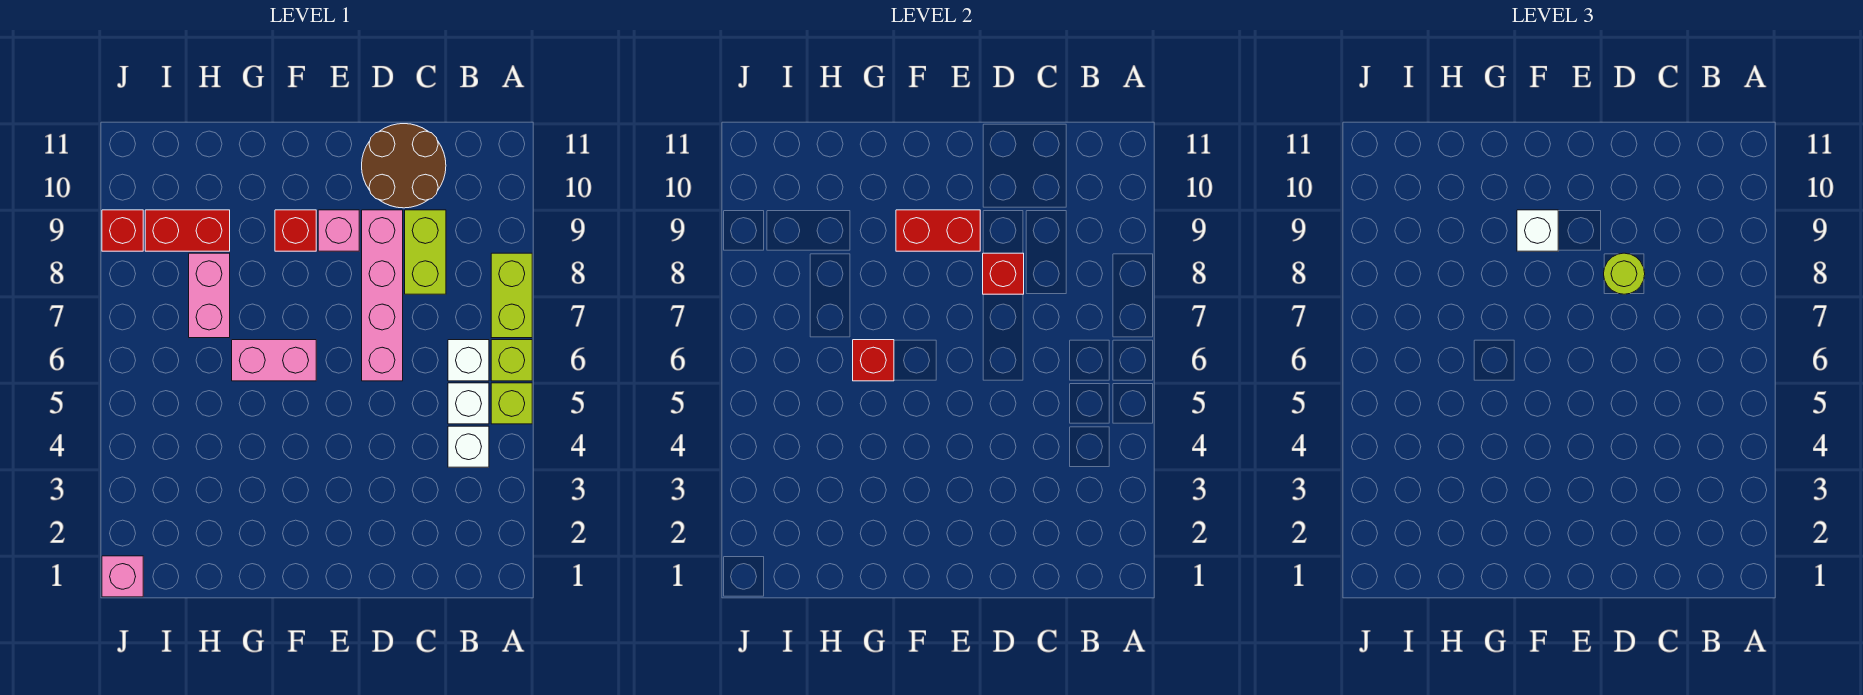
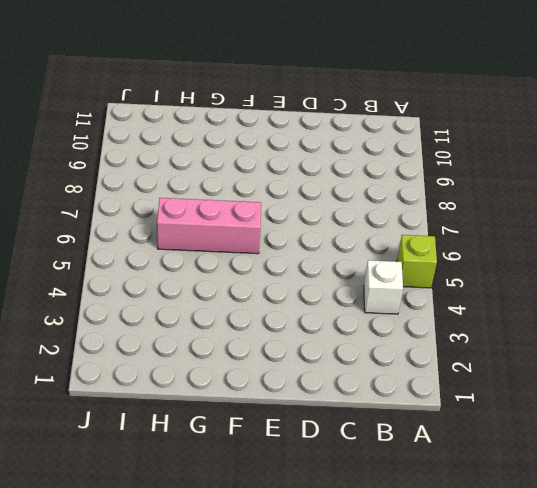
pink brick F6:H6 level 1 -> pink brick F6:G6 level 1
none -> lime brick A6 level 1
none -> lime brick A7:A8 level 1
none -> white brick B5 level 1

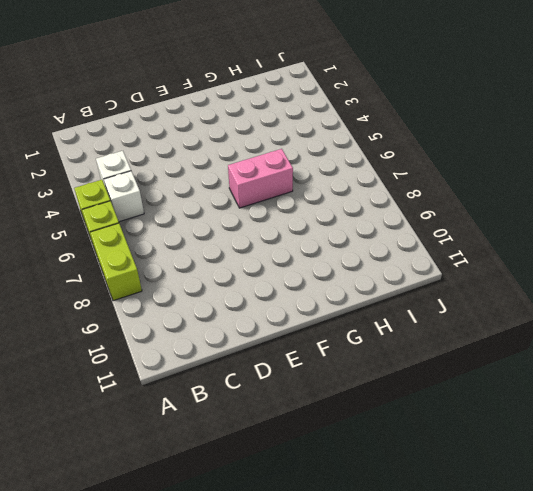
none -> white brick B6 level 1
none -> lime brick C8:C9 level 1
none -> brown round brick C10:D11 level 1

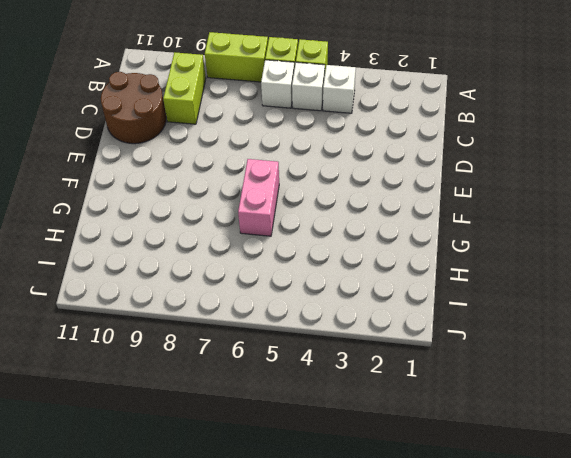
lime brick B9:C9 level 1 -> lime brick C8:C9 level 1
none -> pink brick D6:D9 level 1
none -> pink brick E9 level 1
none -> red brick F9 level 1

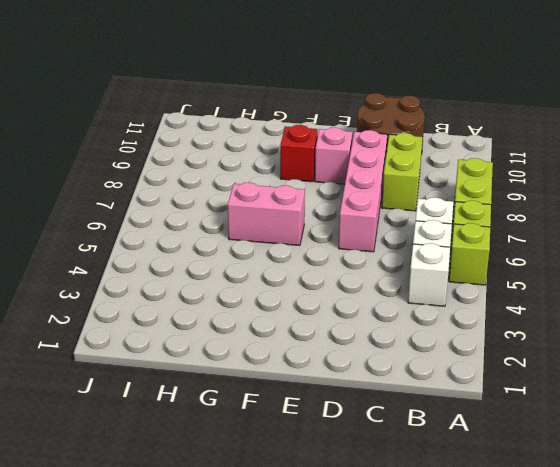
none -> pink brick H7:H8 level 1
none -> red brick H9:I9 level 1
none -> pink brick J1 level 1

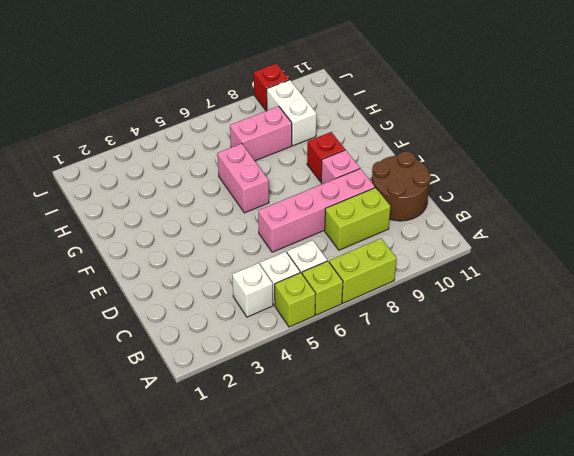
white brick H9:I9 level 1 -> red brick H9:I9 level 1
none -> pink brick J1 level 1
none -> red brick D8 level 2
none -> red brick E9:F9 level 2

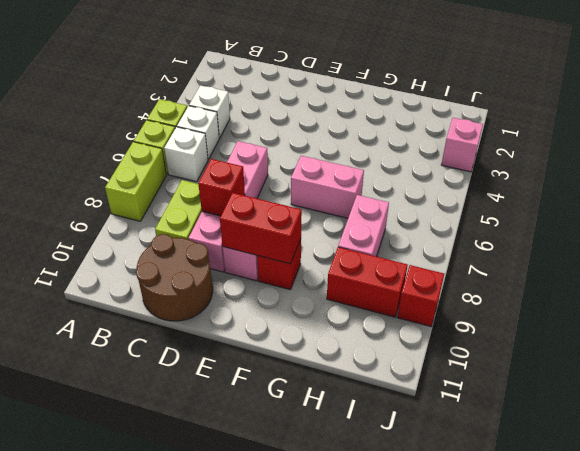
pink brick J3 level 1 -> pink brick J1 level 1
none -> red brick G6 level 2
none -> lime round brick D8 level 3
none -> white brick F9 level 3

